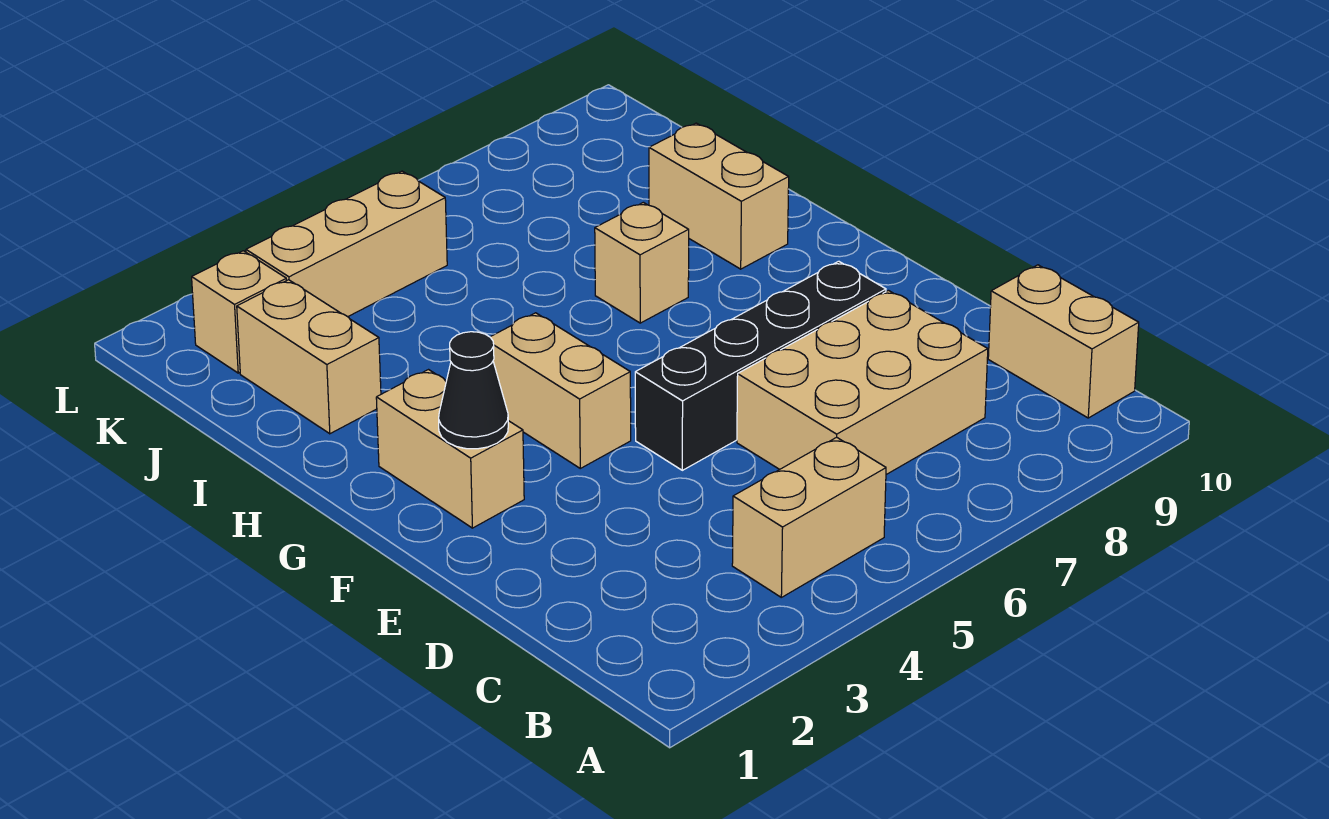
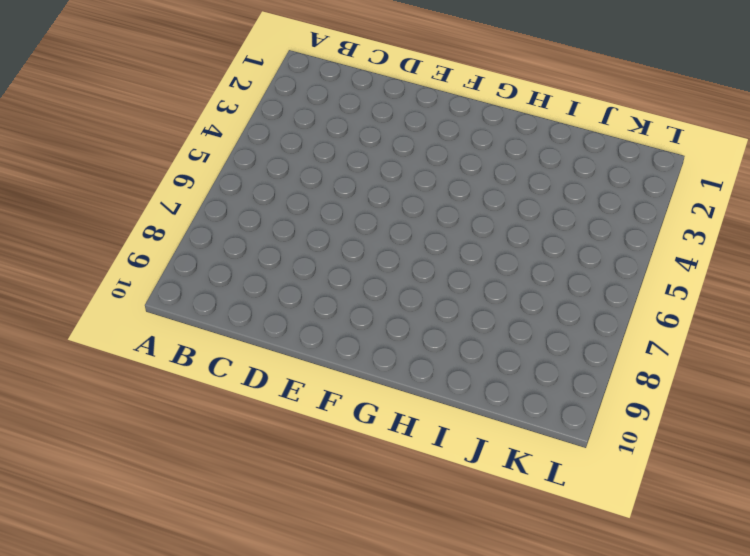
none -> tan brick B4:B5 level 1
none -> tan brick B10:C10 level 1
none -> tan brick C6:D8 level 1

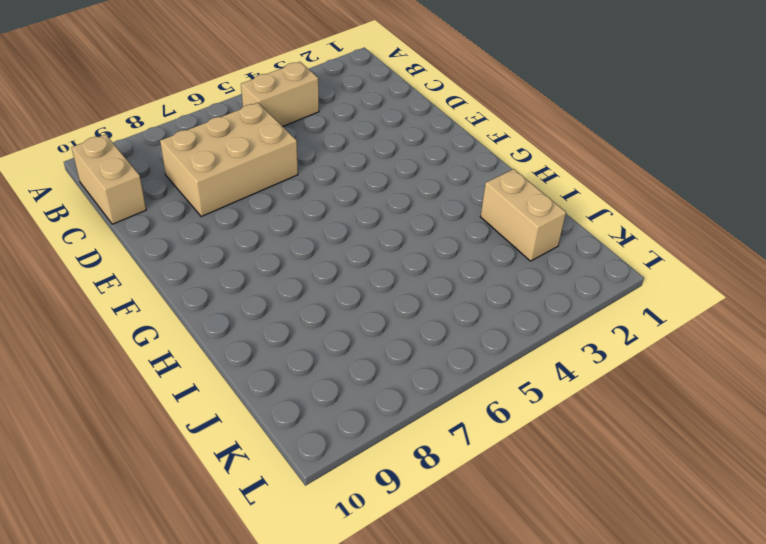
none -> black brick E5:E8 level 1
none -> tan brick F2:G2 level 1
none -> tan brick F4:G4 level 1

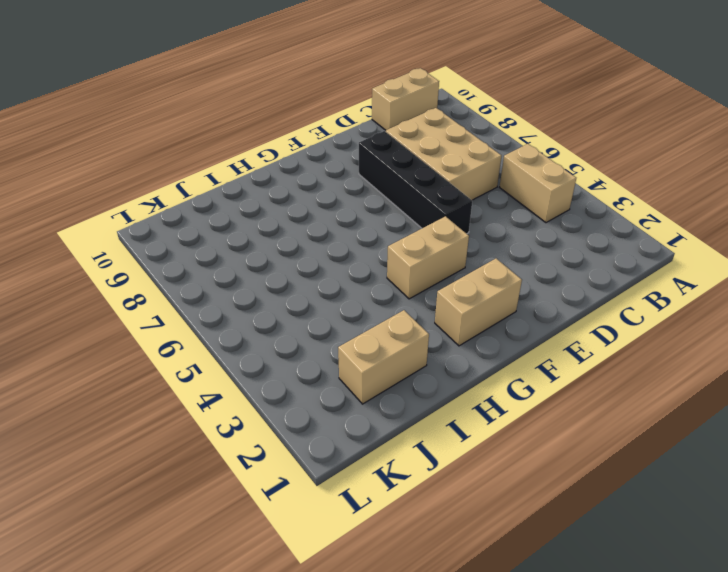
none -> tan brick H7 level 1
none -> tan brick H9:I9 level 1
none -> tan brick K2 level 1

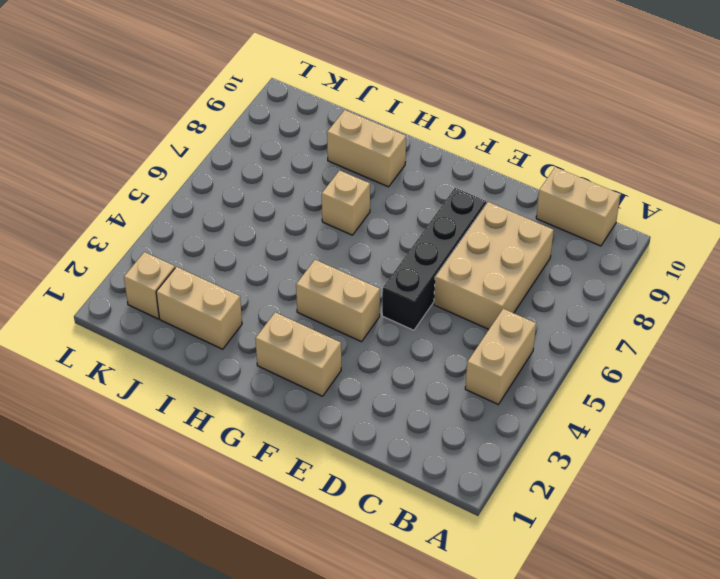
none -> tan brick K3:K5 level 1
none -> black cone F2 level 2

